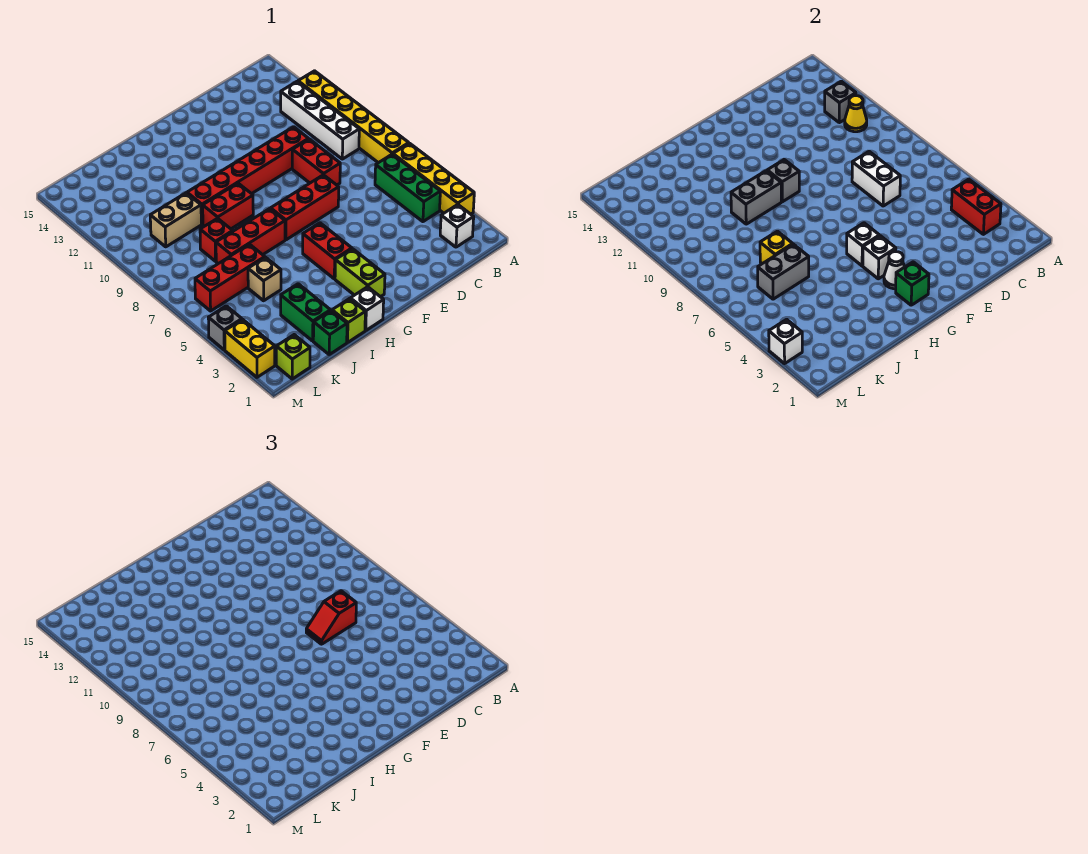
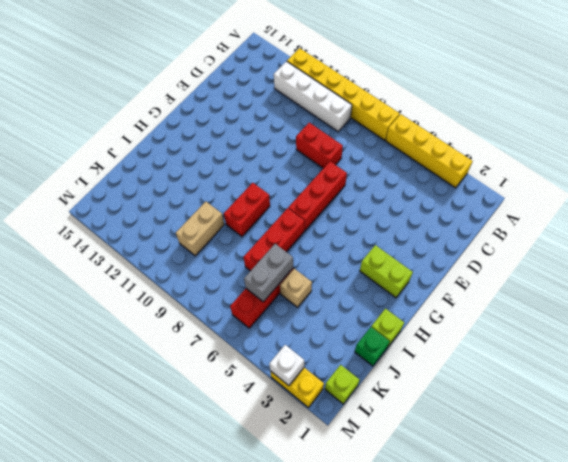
none -> white brick B2 level 1
none -> green brick B4:B6 level 1
none -> red brick D10:I10 level 1
none -> red brick G4:G5 level 1

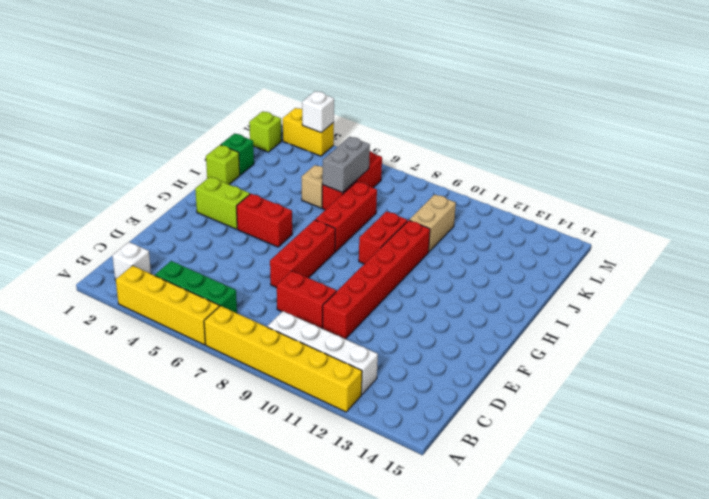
none -> white brick H1 level 1
none -> green brick J2:J3 level 1
none -> red brick J8 level 1
none -> grey brick M4 level 1

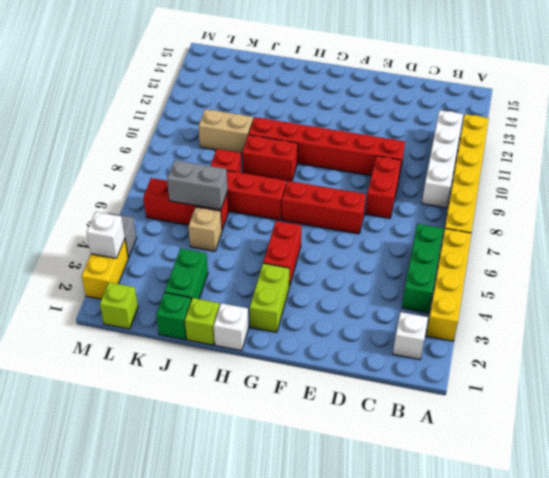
none -> red brick B3:B4 level 2
none -> yellow cone B11 level 2
none -> grey brick B12 level 2
none -> white brick D7:D8 level 2

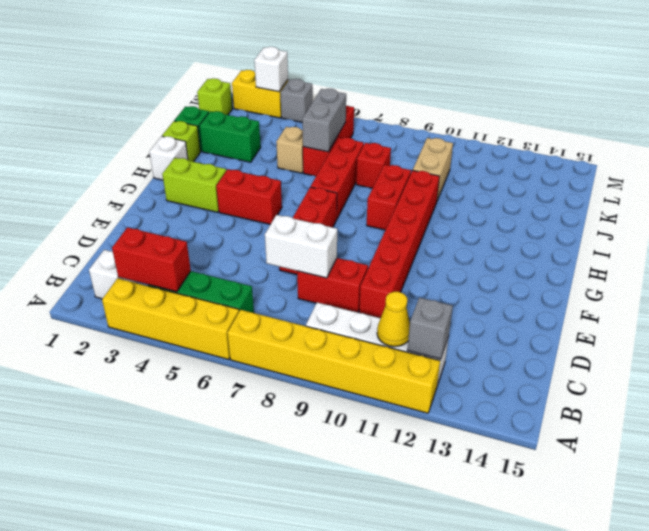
none -> green brick G2 level 2
none -> white cone G3 level 2
none -> white brick G4 level 2
none -> white brick G5 level 2

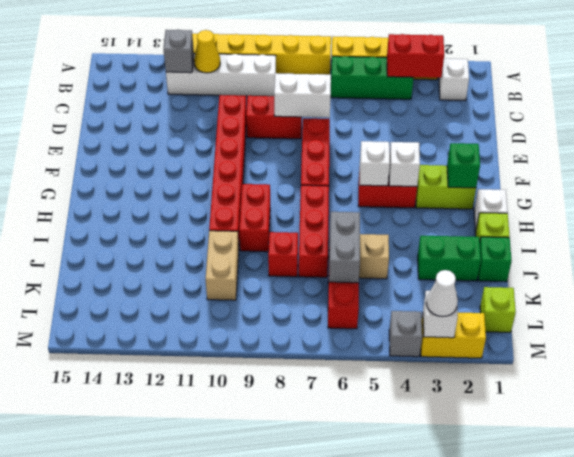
white cone M3 level 3 -> white cone G3 level 2
none -> grey brick G10 level 2
none -> grey brick H10:I10 level 2
none -> yellow brick J7 level 2
none -> red slope D7:E7 level 3 top D

